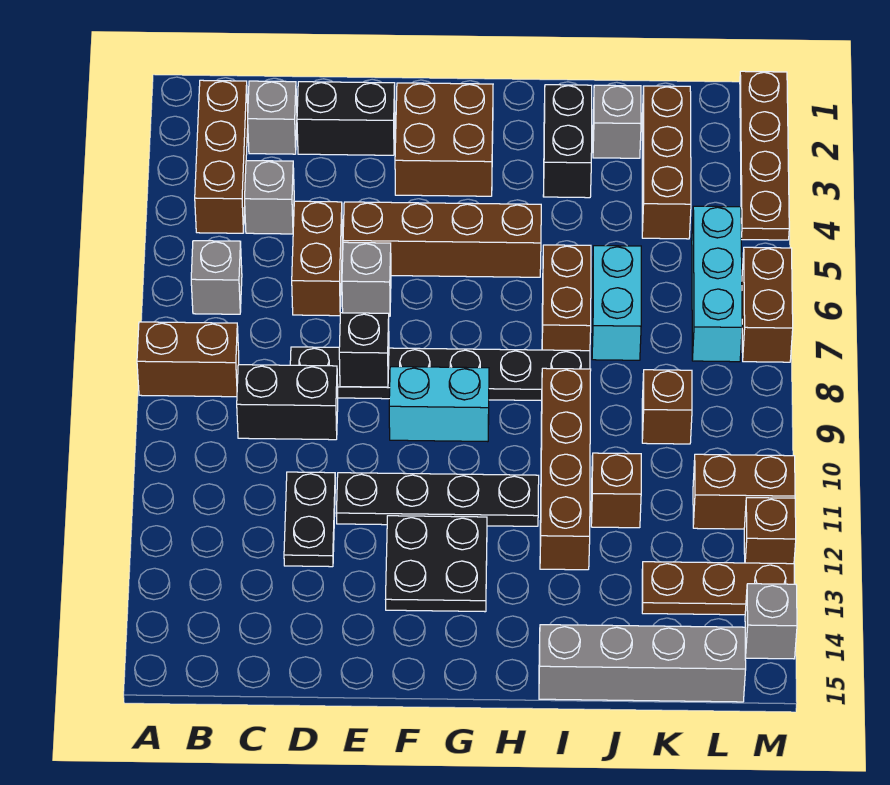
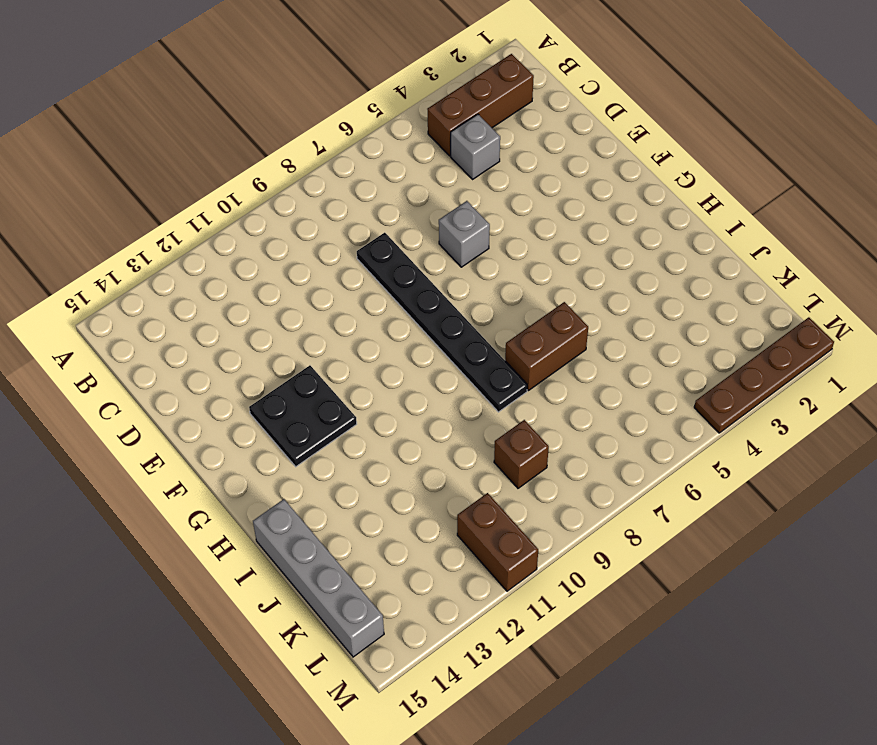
none -> brown brick A8:B8 level 1
none -> grey brick B6 level 1
none -> grey brick C2 level 1
none -> black brick C9:D9 level 1

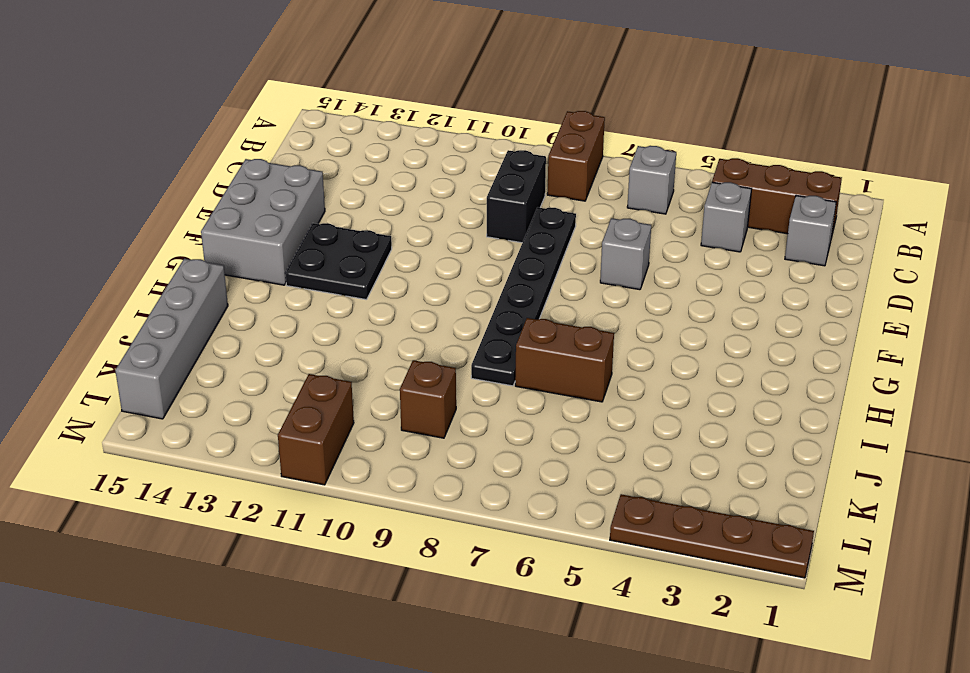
grey brick E14:G15 level 1 -> none
none -> black brick D2:E2 level 1
none -> brown brick D5:D6 level 1
none -> black plate D11:D12 level 1
none -> brown brick E5:H5 level 1

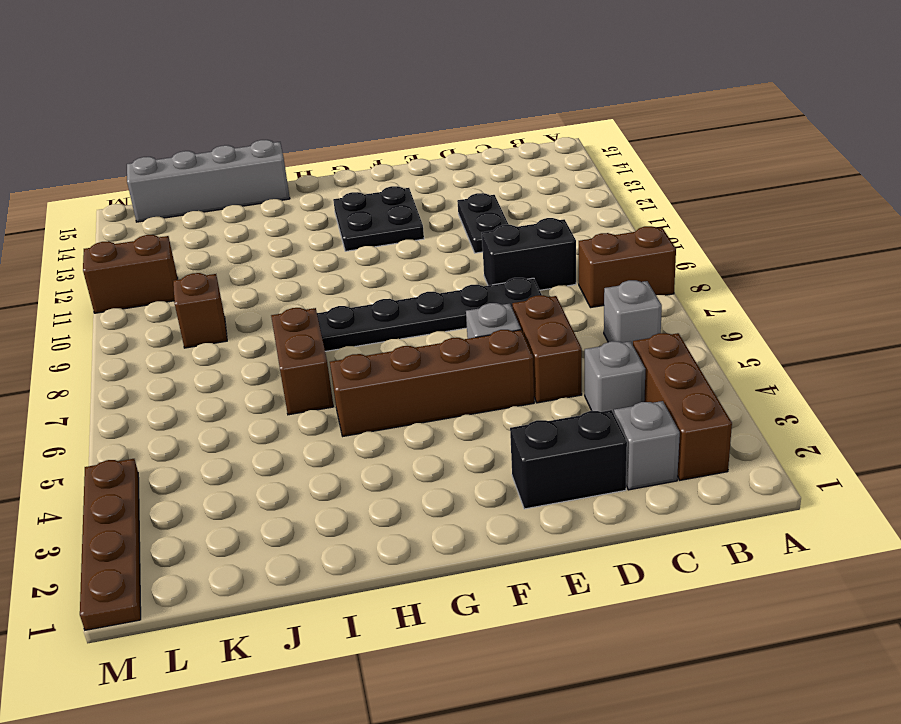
none -> black plate E11:H11 level 1
none -> brown brick F2:G3 level 1
none -> cyan brick F9:G9 level 1
none -> black brick I2:I3 level 1

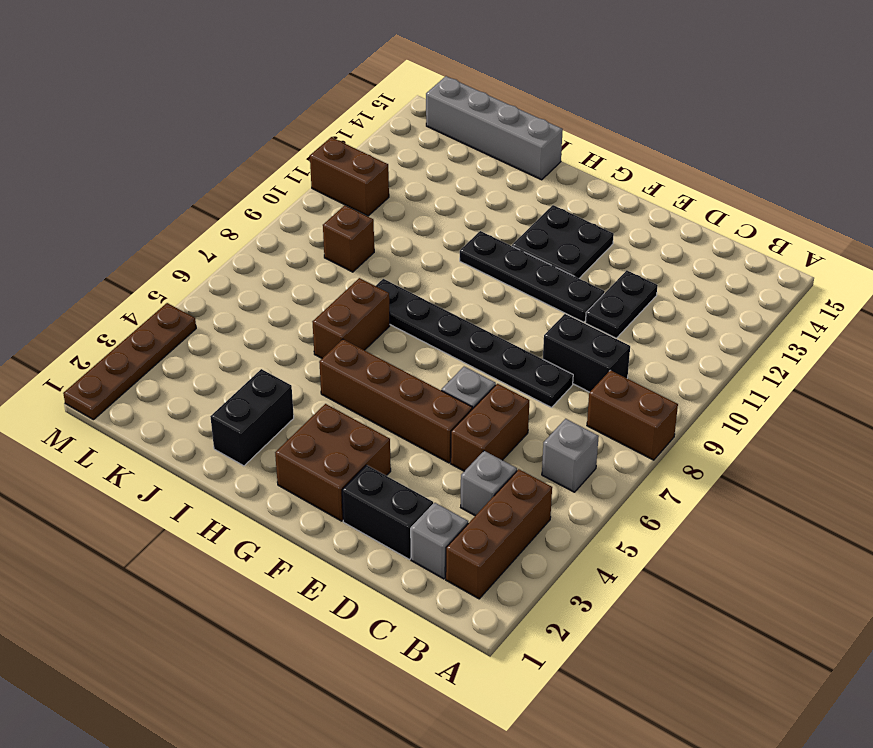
none -> cyan brick F9:G9 level 1
none -> brown brick I9:I12 level 1
none -> grey brick J2 level 1
none -> cyan brick J6:J7 level 1

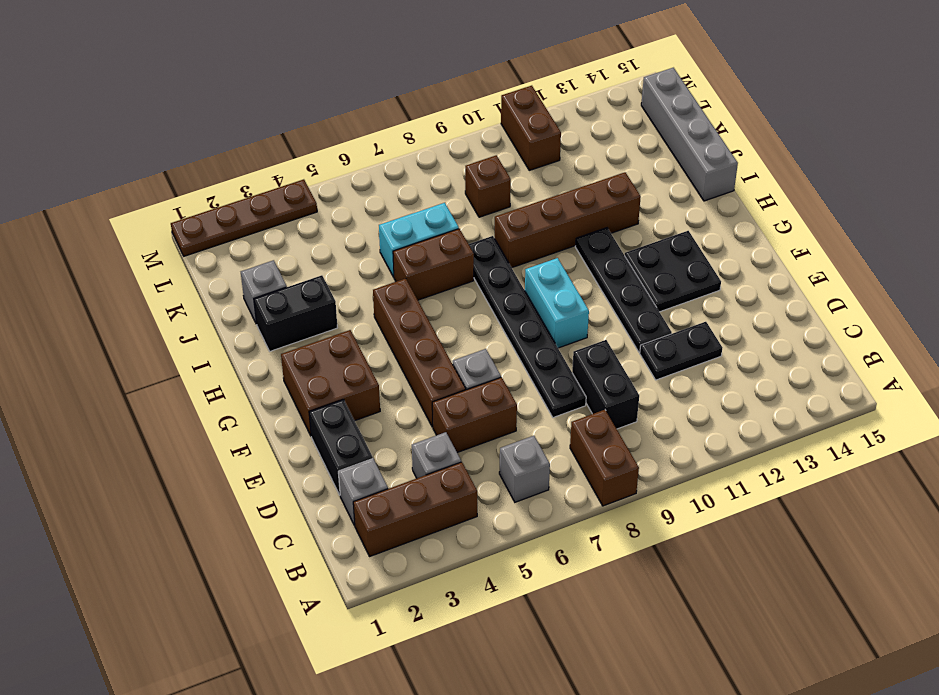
none -> brown brick J11 level 1
none -> brown brick K2:K4 level 1
none -> brown plate K13:M13 level 1
none -> cyan brick L5:L7 level 1

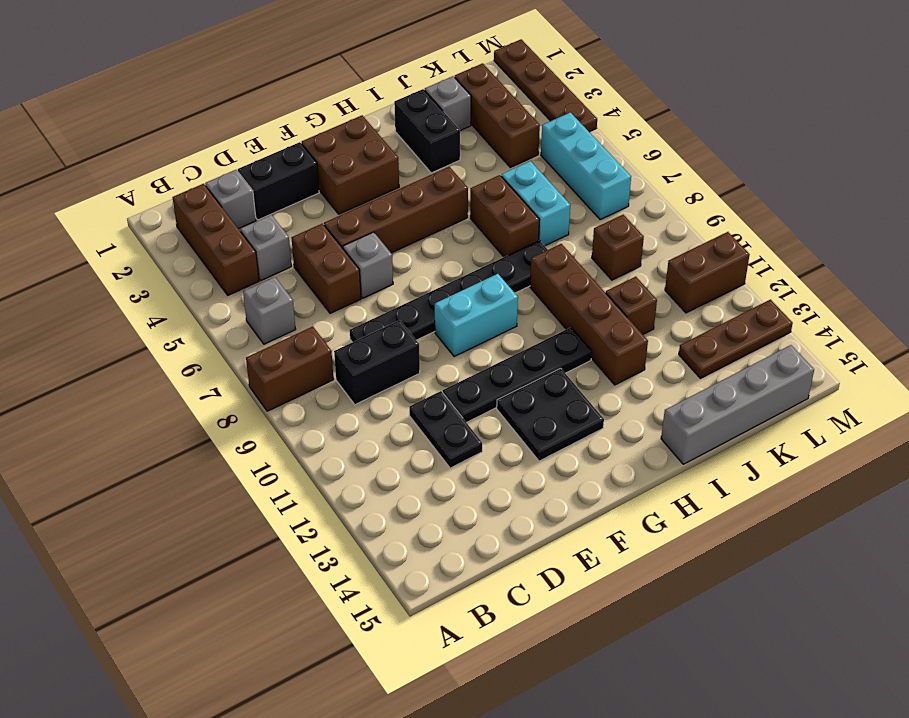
none -> brown brick M6:M7 level 1
none -> brown brick M12 level 1
none -> grey brick M14 level 1
none -> black brick E8 level 2

